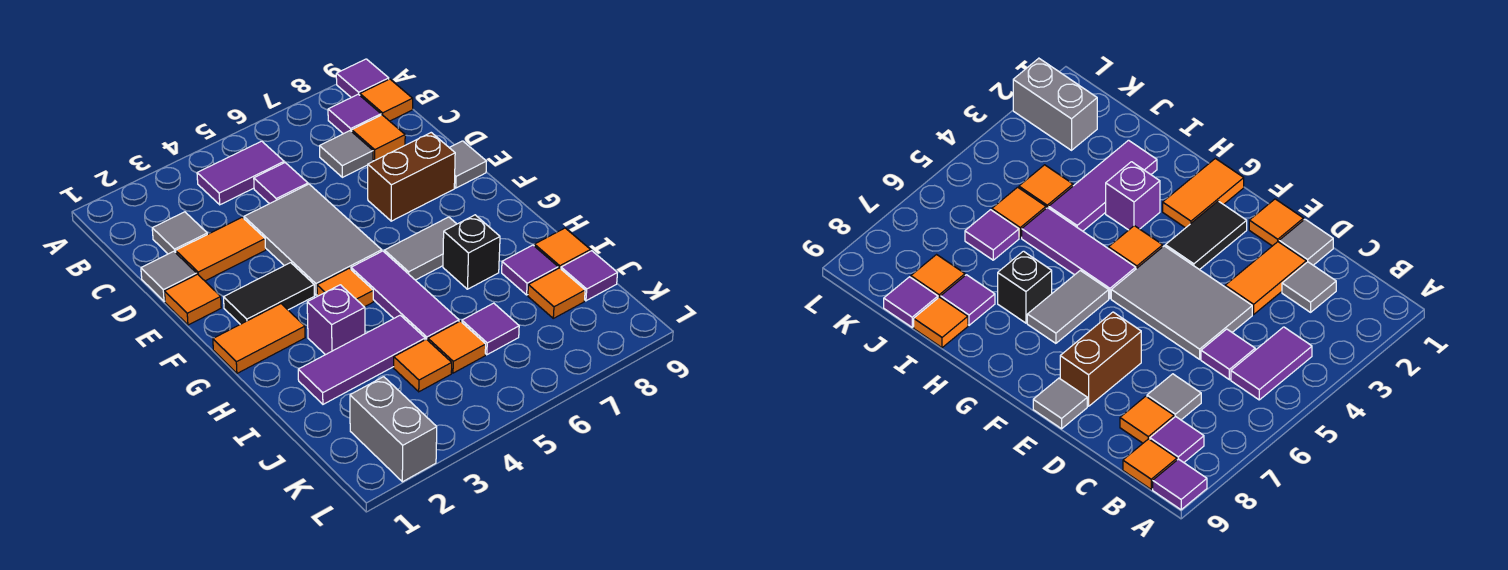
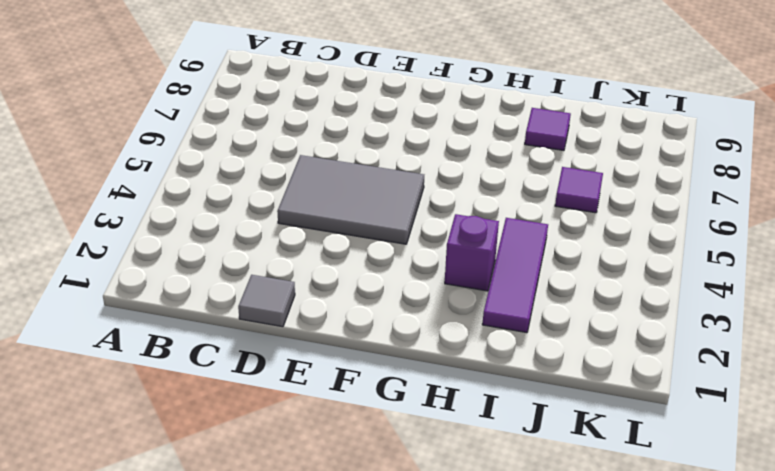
none -> purple tile A9 level 1
none -> purple tile B4:B5 level 1
none -> purple tile B8 level 1
none -> orange tile B9 level 1

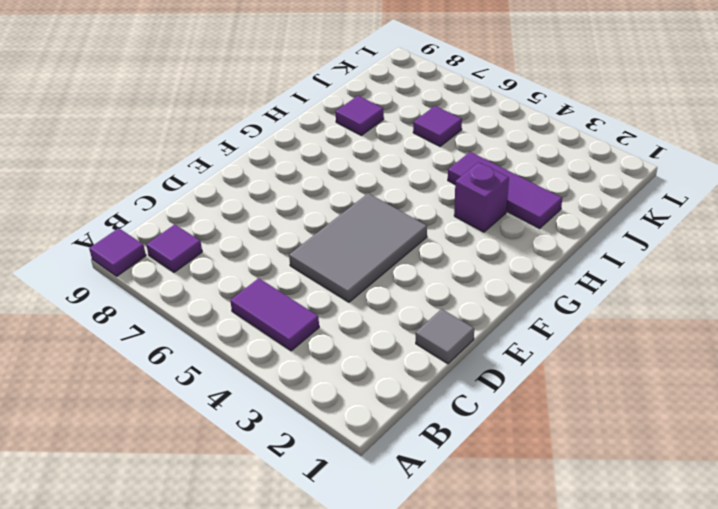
none -> orange tile B9 level 1
none -> grey tile C2 level 1
none -> purple tile C5 level 1
none -> grey tile C7 level 1

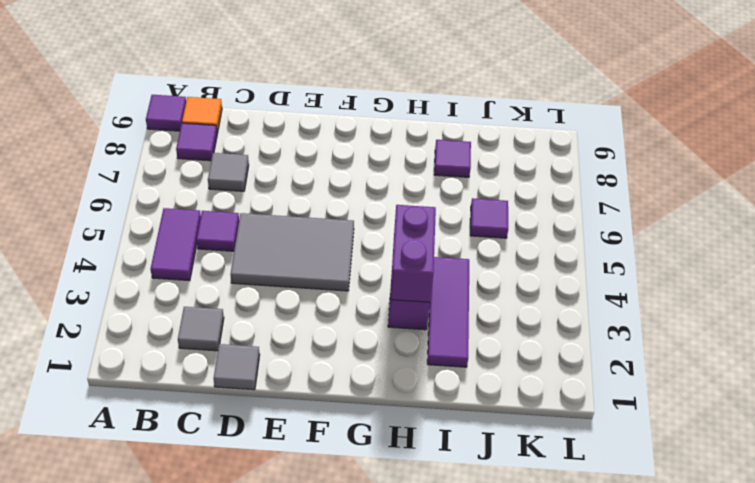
purple brick H3:H4 level 2 -> none
none -> orange tile C8 level 1
none -> orange tile D2:D3 level 1
none -> orange tile E1 level 1
none -> brown brick E7:E8 level 1

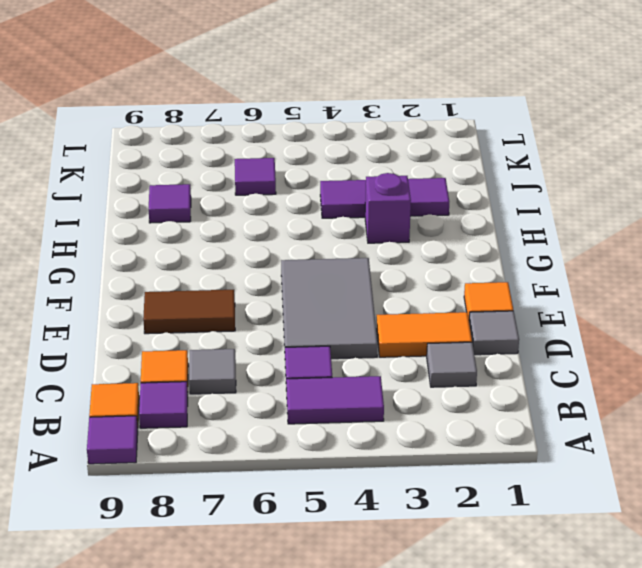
brown tile E7:E8 level 1 -> brown brick E7:E8 level 1
none -> grey tile E9 level 1
none -> black tile F2:F3 level 1
none -> orange tile G1:G2 level 1
none -> orange tile G4 level 1

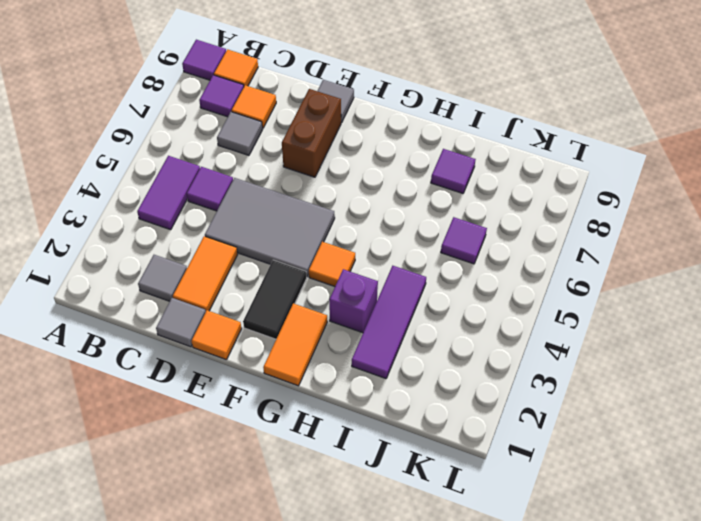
none -> purple tile G5:I5 level 1
none -> grey tile G6:G7 level 1
none -> black brick H7 level 1
none -> orange tile I9 level 1

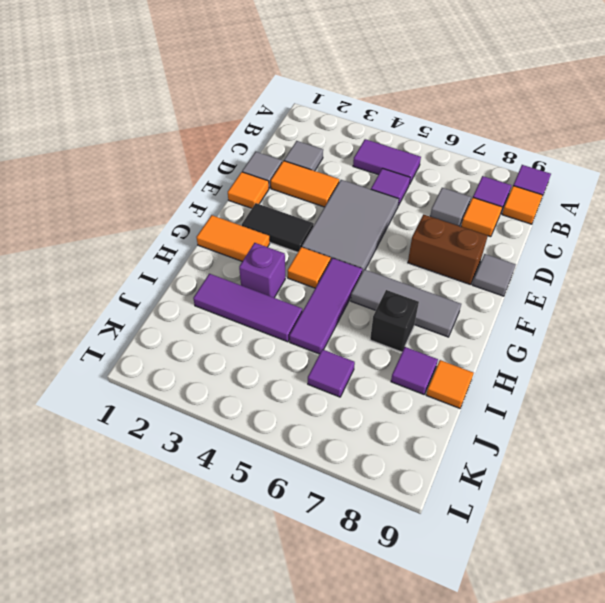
grey tile G6:G8 level 1 -> grey tile G6:G7 level 1
none -> orange tile J4 level 1
none -> orange tile J5 level 1
none -> orange tile J8 level 1
none -> purple tile J9 level 1

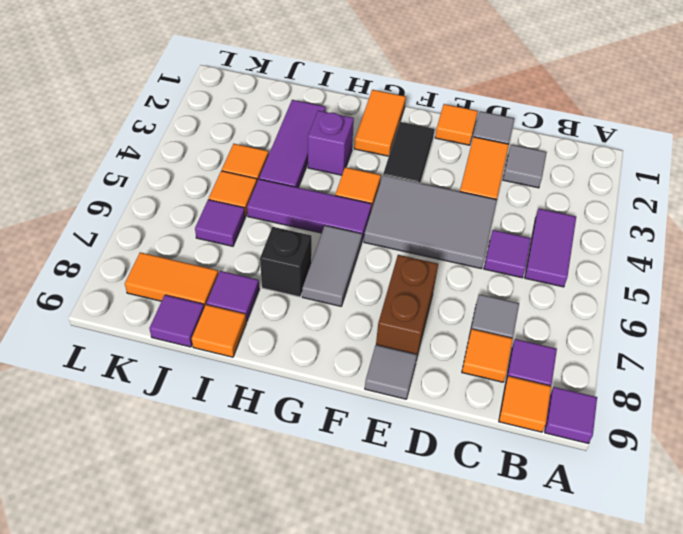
orange tile J8:K8 level 1 -> orange tile J8 level 1
none -> grey brick K2:L2 level 1

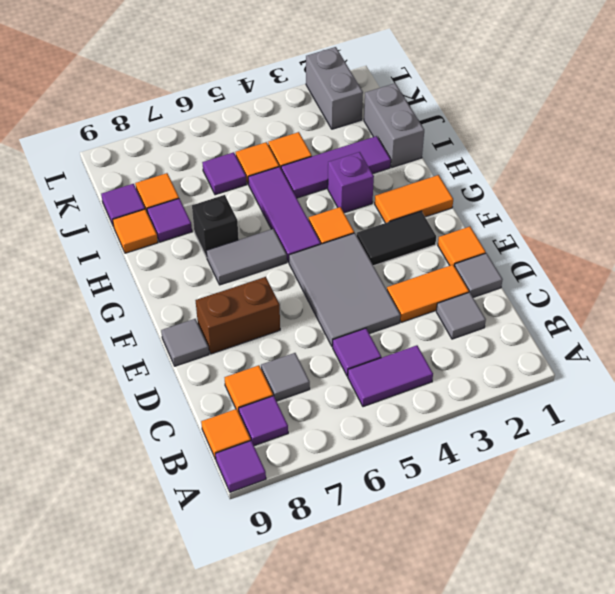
grey brick I1:J1 level 1 -> none

